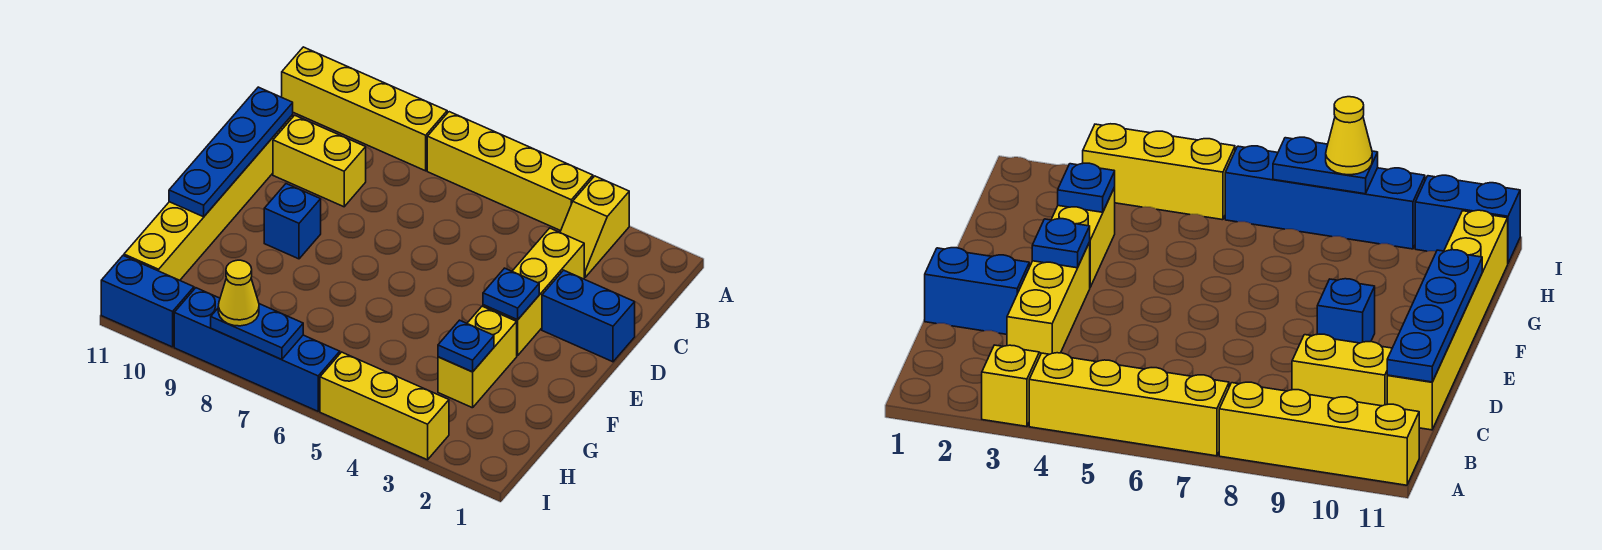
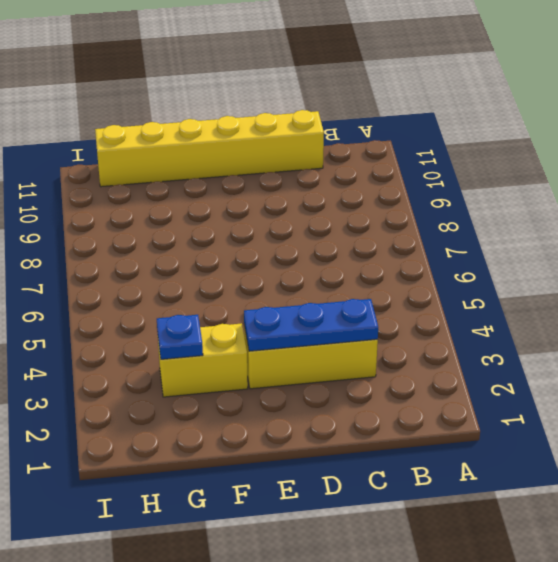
blue plate C3:E3 level 2 -> blue plate E3 level 2
none -> yellow slope A3:B3 level 1 top A
none -> yellow brick A4:A7 level 1
none -> yellow brick A8:A11 level 1

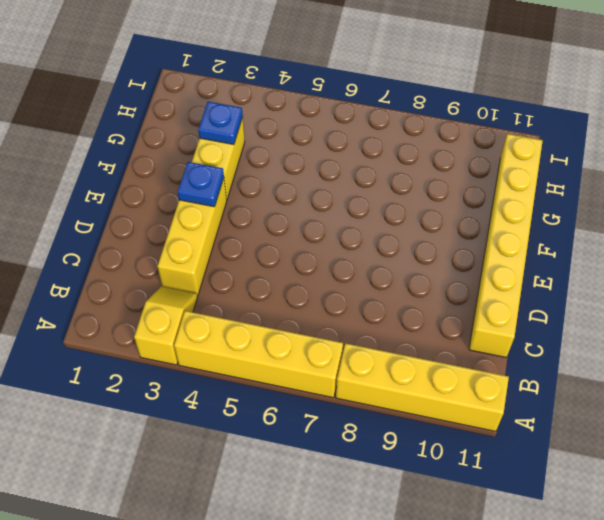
none -> yellow brick C9:C10 level 1
none -> blue brick D1:D2 level 1
none -> blue brick E9 level 1

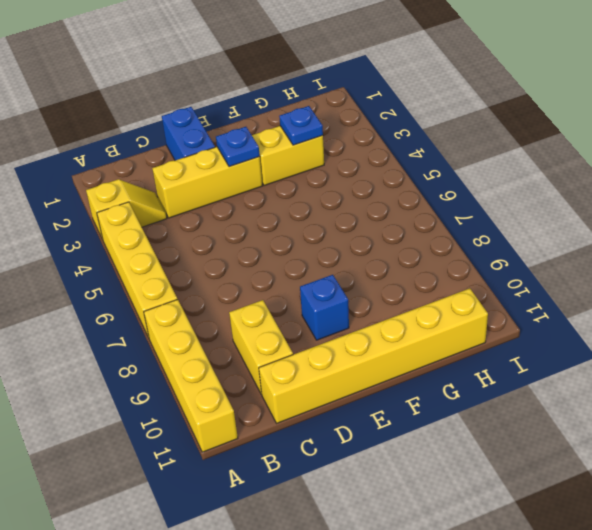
none -> yellow brick I3:I5 level 1
none -> blue brick I6:I9 level 1
none -> blue brick I10:I11 level 1

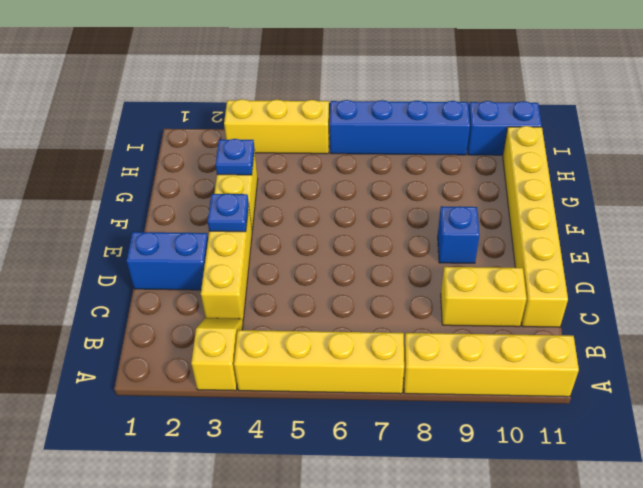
none -> blue plate C11:F11 level 2
none -> blue plate I7:I8 level 2
none -> yellow cone I8 level 3

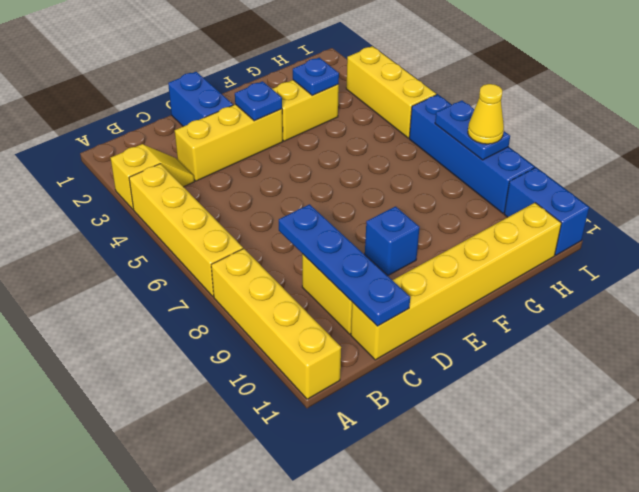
blue plate C8:C11 level 2 -> blue plate C11:F11 level 2

